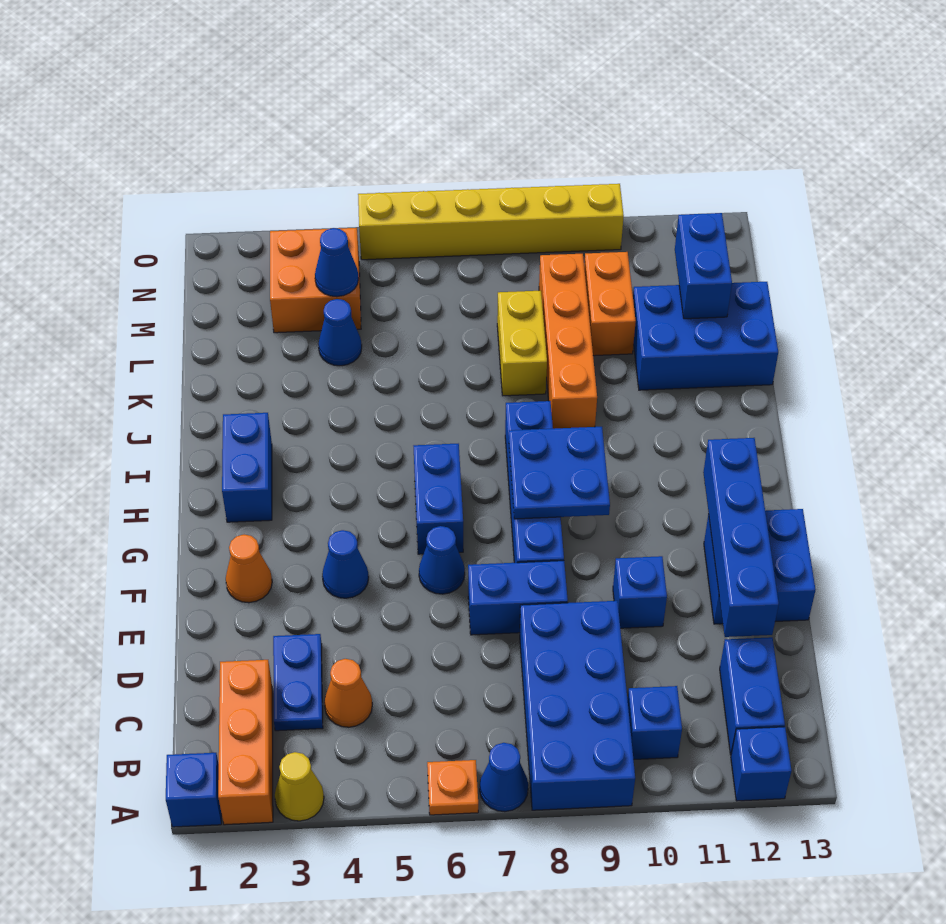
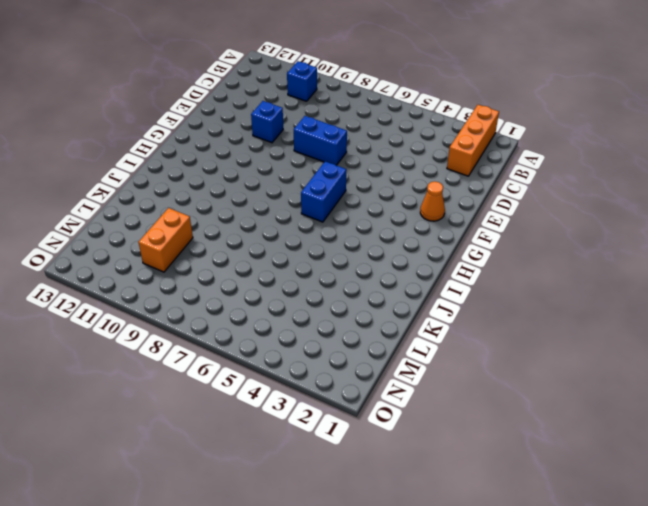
none -> blue brick A1 level 1
none -> yellow cone A3 level 1
none -> orange plate A6 level 1
none -> blue cone A7 level 1

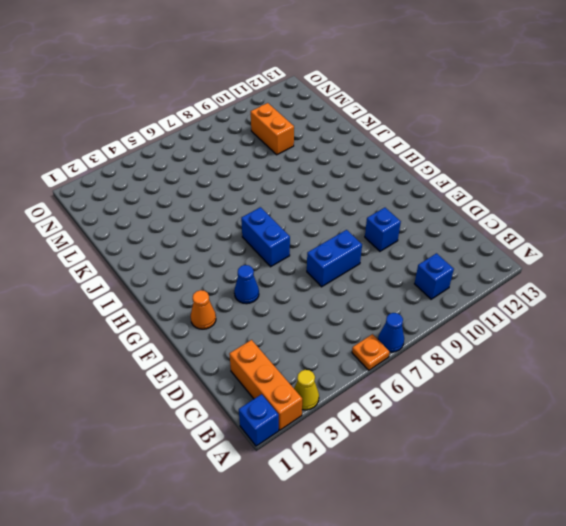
none -> blue brick A8:D9 level 1
none -> blue brick A12 level 1
none -> blue brick B12:C12 level 1
none -> blue plate C3:D3 level 1

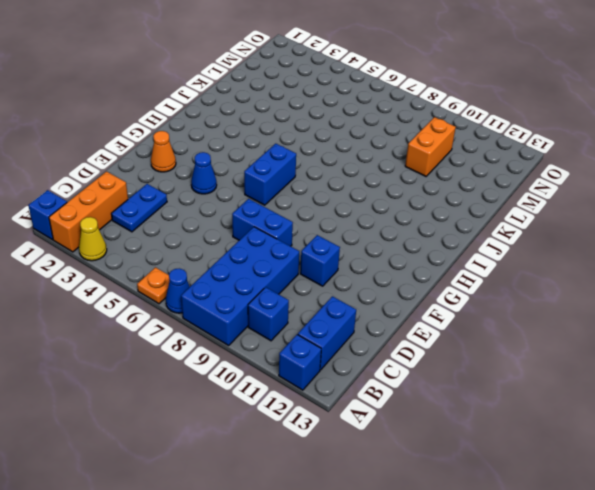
none -> orange cone C4 level 1
none -> blue brick E12:F13 level 1
none -> blue cone F6 level 1
none -> blue brick F8:I8 level 1

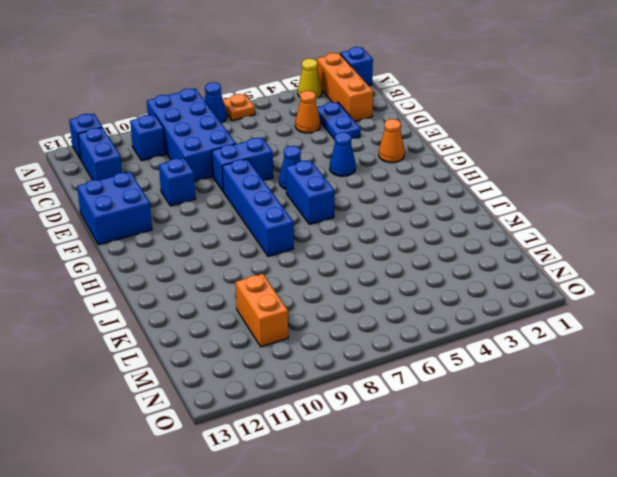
none -> blue brick H2:I2 level 1
none -> orange brick J9:M9 level 1
none -> yellow brick K8:L8 level 1
none -> blue brick K11:L13 level 1

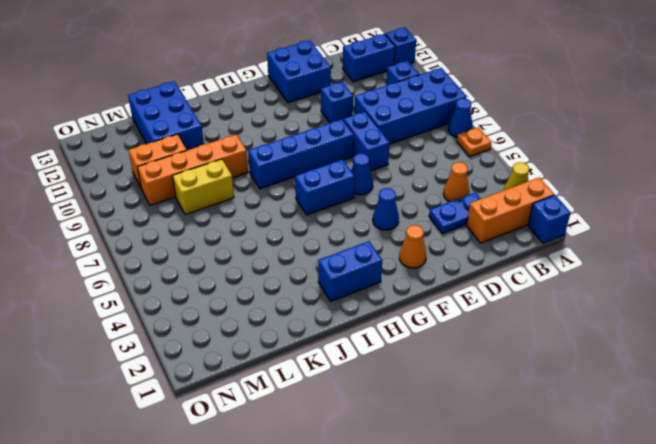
none -> blue cone L4 level 1
none -> orange brick M3:N4 level 1
none -> yellow brick O5:O10 level 1
none -> blue brick D12:G12 level 2

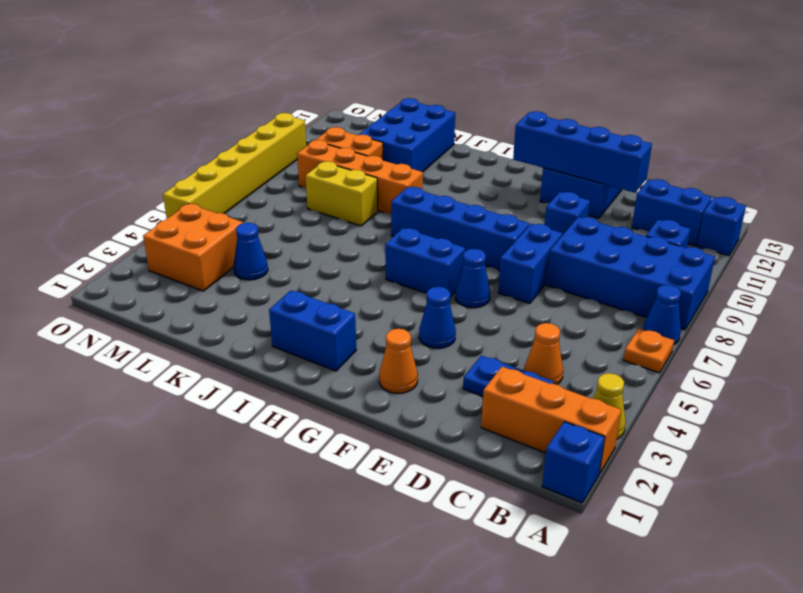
none -> blue plate G8:H9 level 2
none -> blue brick L12:M12 level 2
none -> blue cone M4 level 2

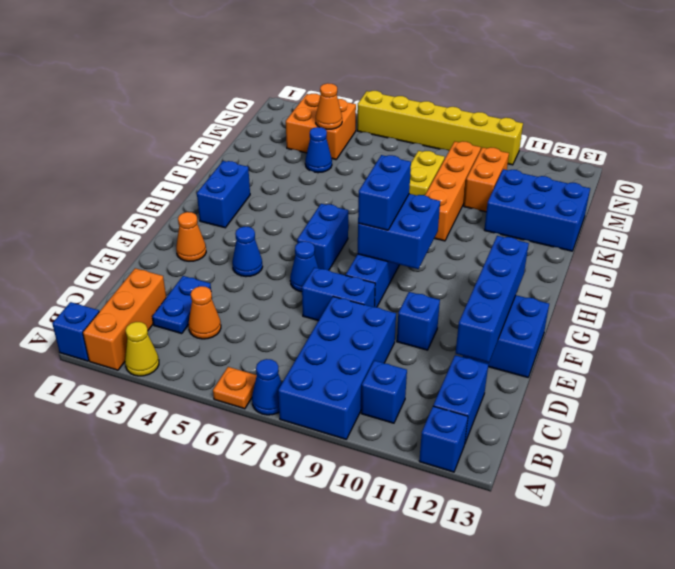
blue brick G8:H9 level 2 -> blue plate G8:H9 level 2
blue brick G8:H8 level 3 -> blue brick L12:M12 level 2
orange cone M4 level 2 -> blue cone M4 level 2

